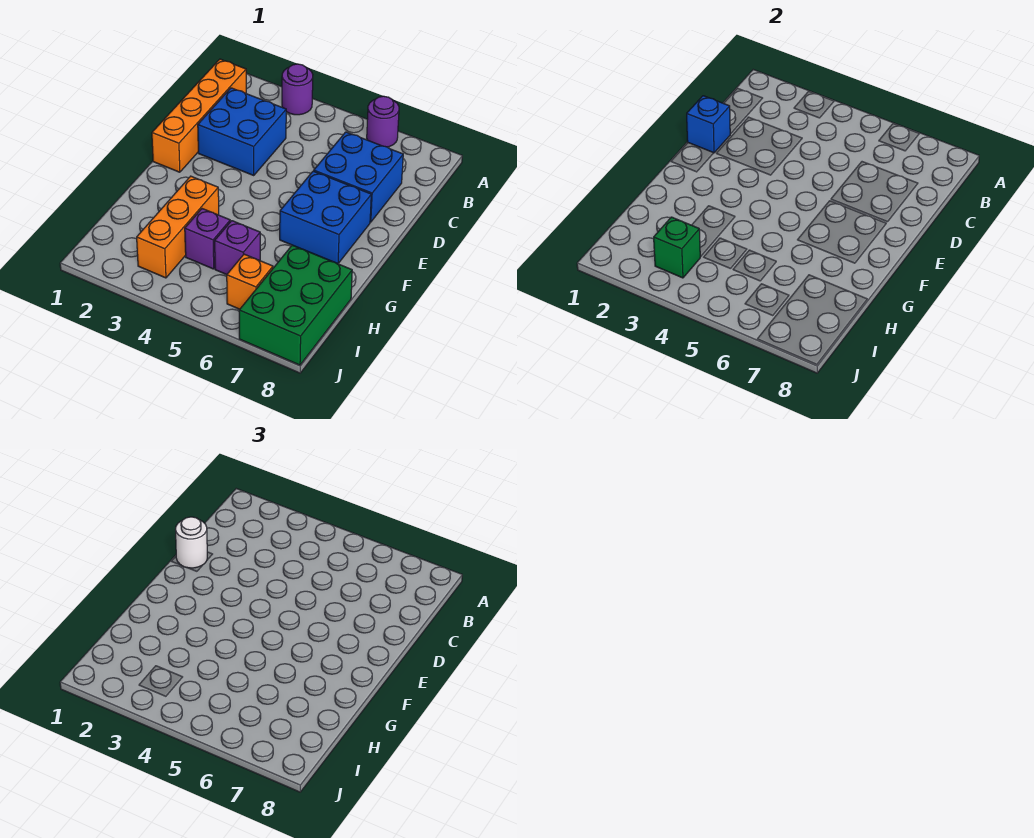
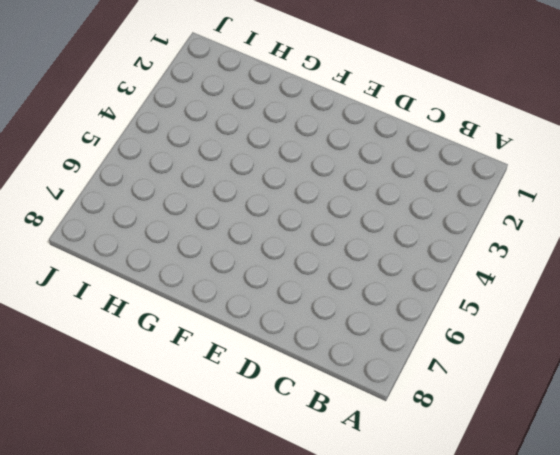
none -> purple round brick A3 level 1
none -> purple round brick A6 level 1
none -> orange brick B1:E1 level 1

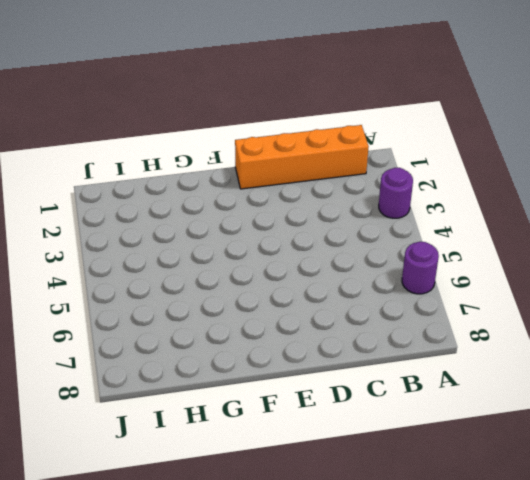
none -> blue brick C2:D3 level 1
none -> blue brick C6:D7 level 1
none -> blue brick E6:F7 level 1

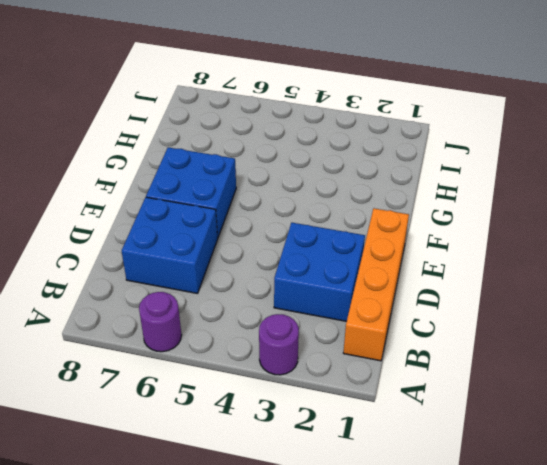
none -> orange brick G3:I3 level 1
none -> purple brick H4 level 1
none -> purple brick H5 level 1

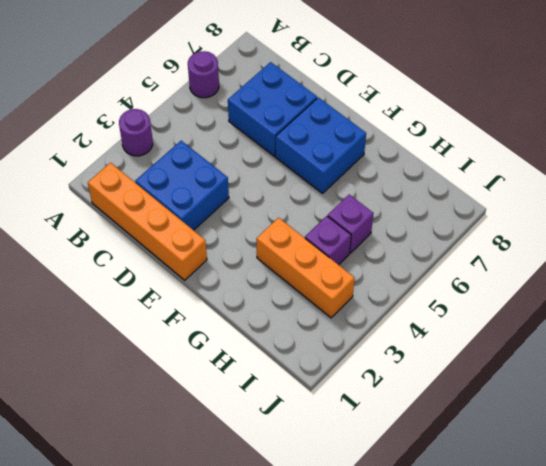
none -> green brick H7:J8 level 1
none -> orange brick I6 level 1
none -> blue brick D1 level 2

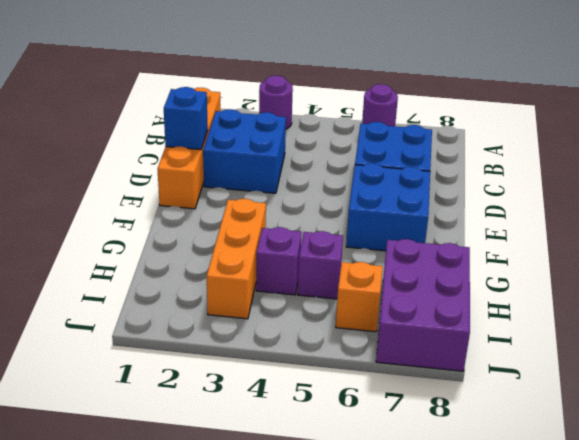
purple brick H7:J8 level 1 -> green brick H7:J8 level 1
none -> green brick I3 level 2
none -> white round brick D1 level 3

